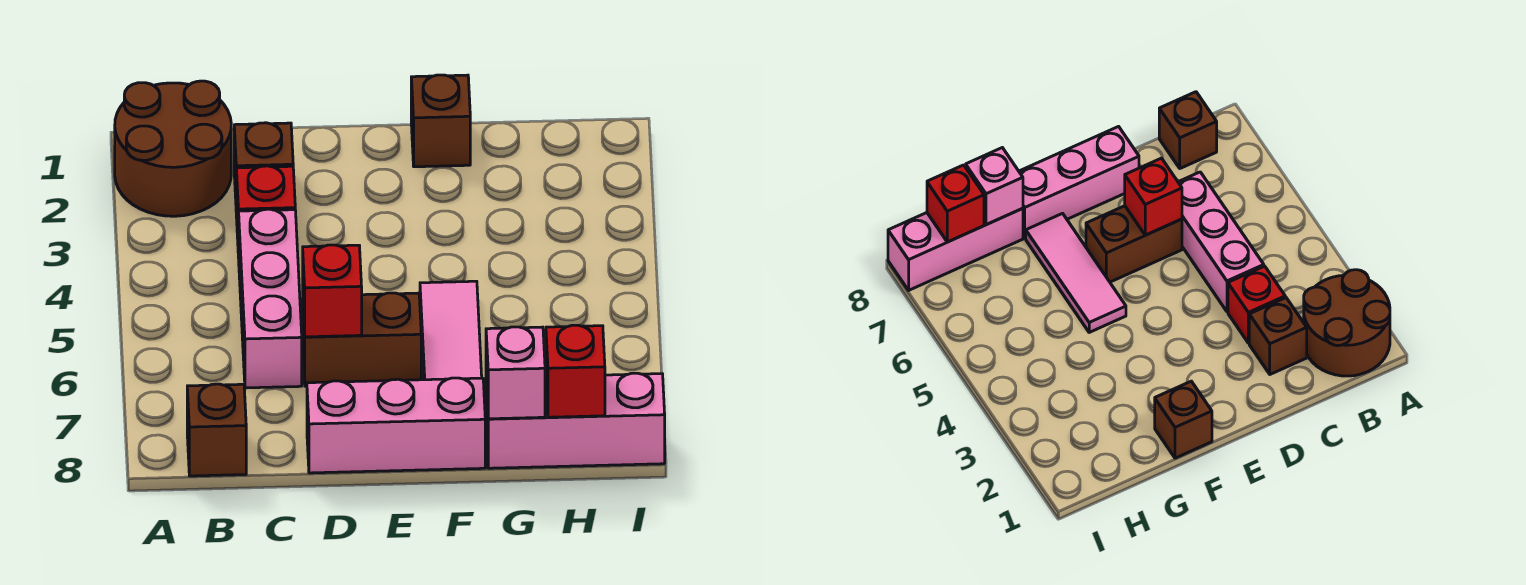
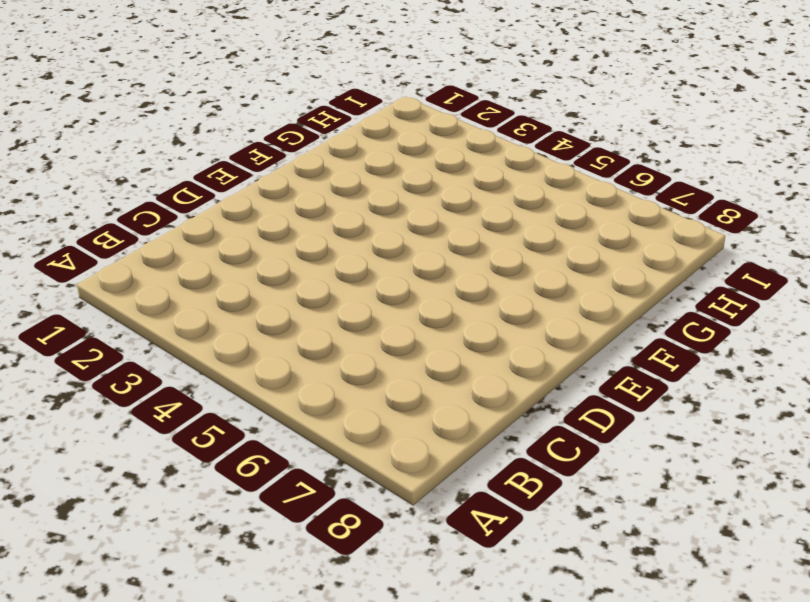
none -> brown round brick A1:B2 level 1
none -> brown brick B8 level 1
none -> brown brick C2 level 1

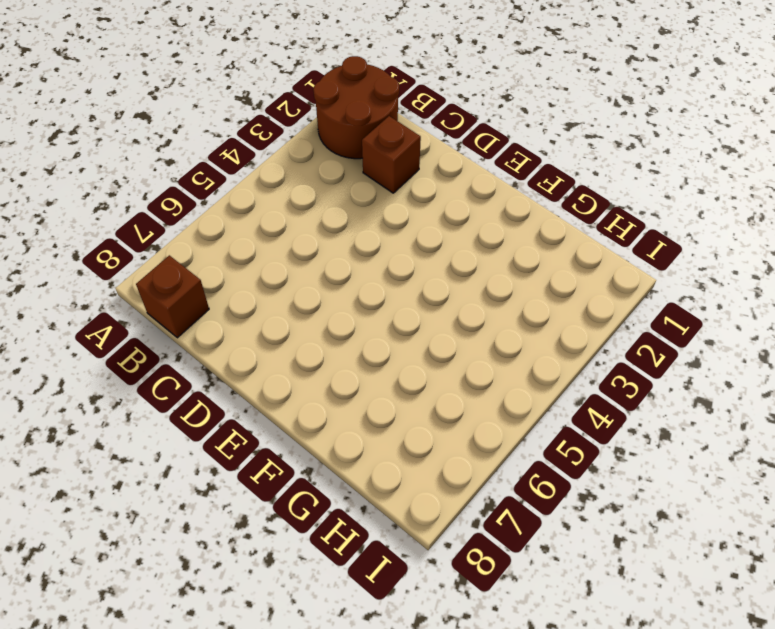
none -> red brick C3 level 1
none -> pink brick C4:C6 level 1
none -> brown brick D6:E6 level 1

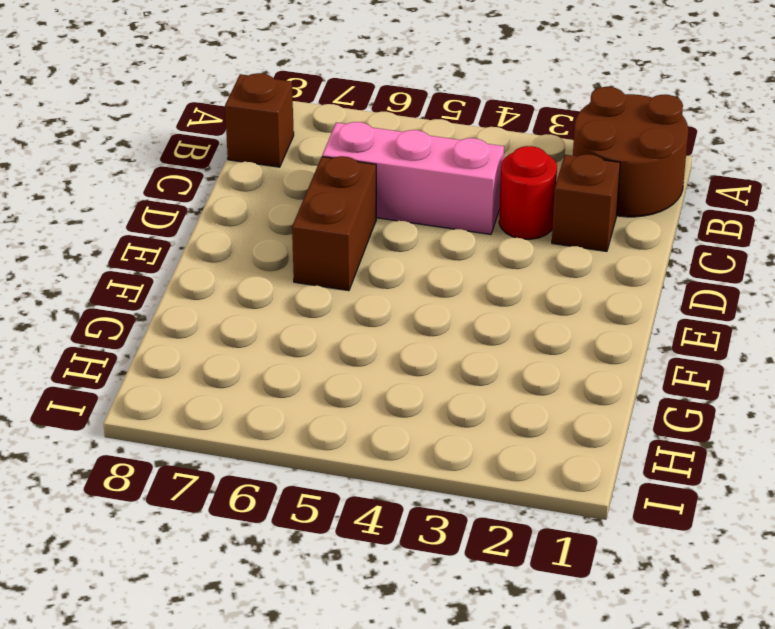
red round brick C3 level 1 -> red brick C3 level 1
none -> pink brick D8:F8 level 1
none -> brown brick F1 level 1
none -> pink tile F5:F7 level 1

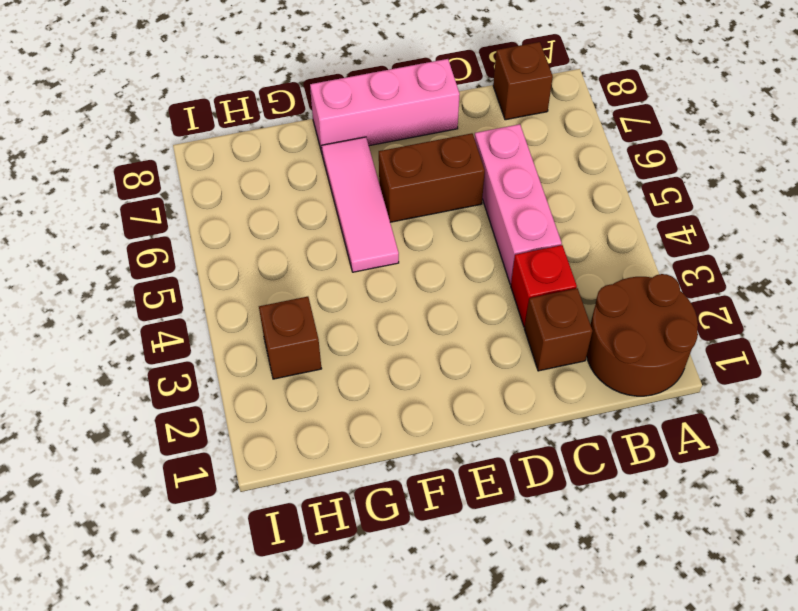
brown brick H3 level 1 -> brown brick F1 level 1
none -> pink brick G8:I8 level 1
none -> red brick D6 level 2
none -> pink brick G8 level 2

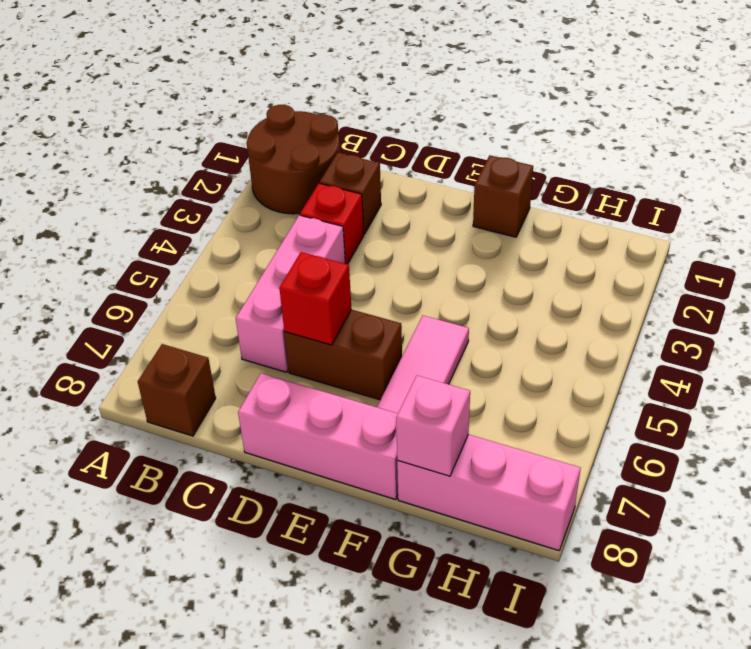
none -> red brick H8 level 2

